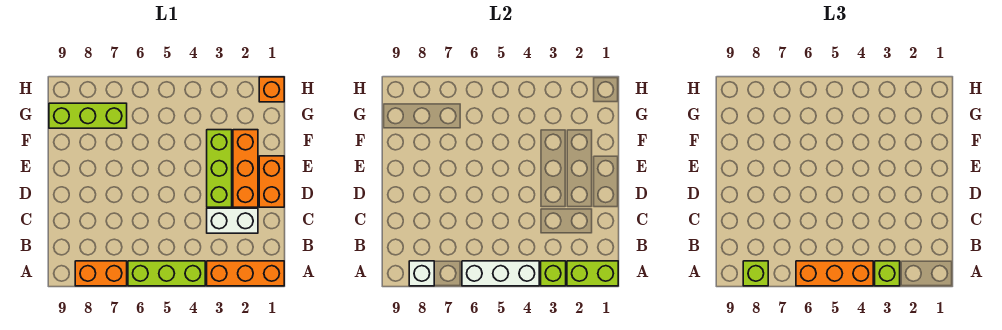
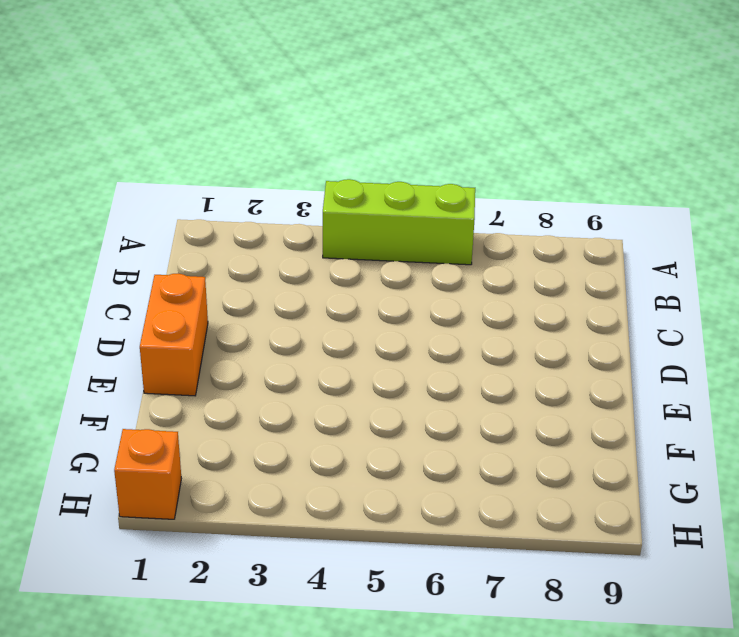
none -> orange brick A1:A3 level 1
none -> orange brick A7:A8 level 1
none -> white brick C2:C3 level 1

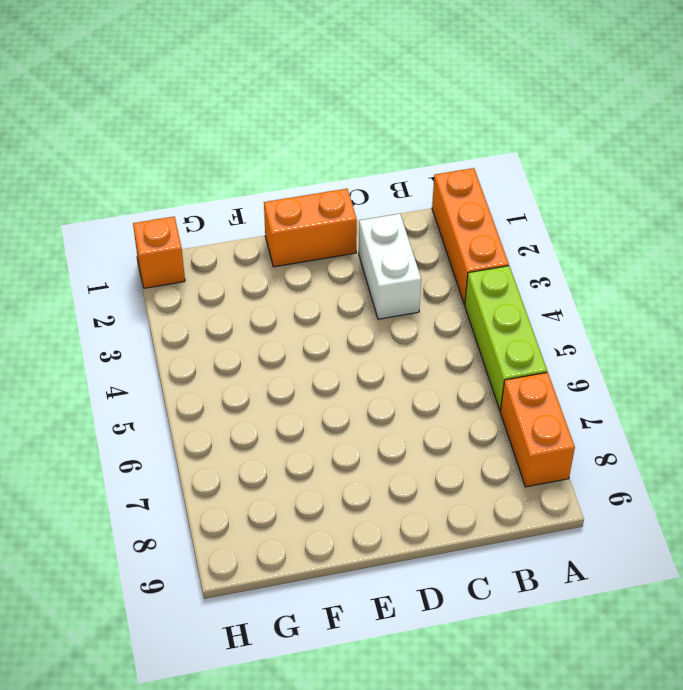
none -> orange brick D2:F2 level 1
none -> lime brick D3:F3 level 1
none -> lime brick G7:G9 level 1

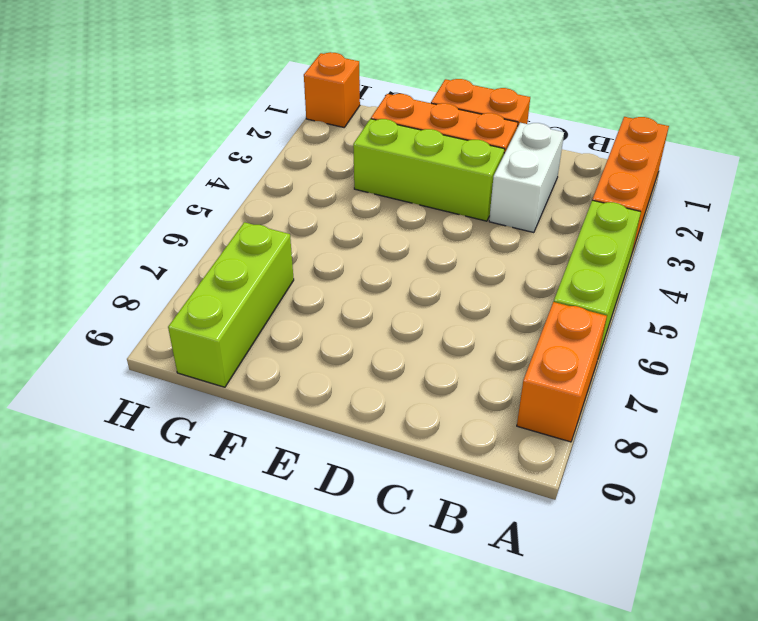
none -> lime brick A1:A2 level 2
none -> lime brick A3 level 2
none -> white brick A4:A6 level 2

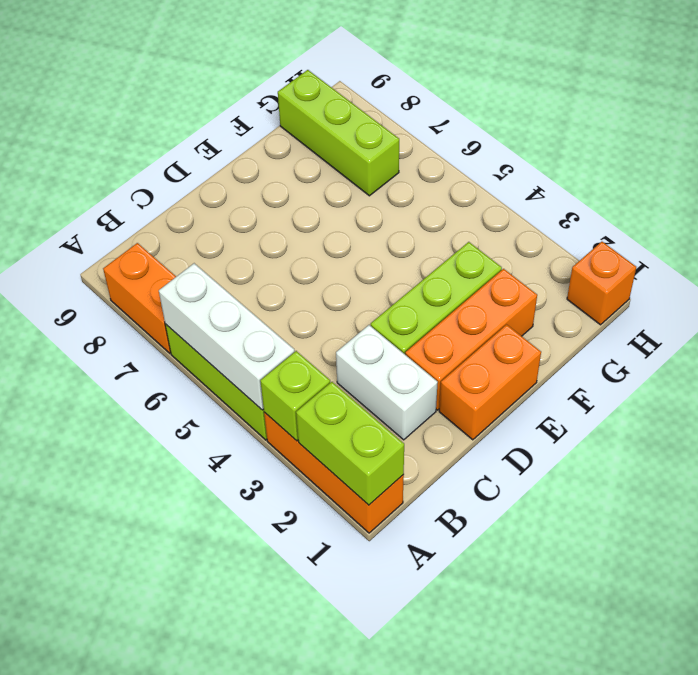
none -> white brick A8 level 2
none -> lime brick A3 level 3
none -> orange brick A4:A6 level 3

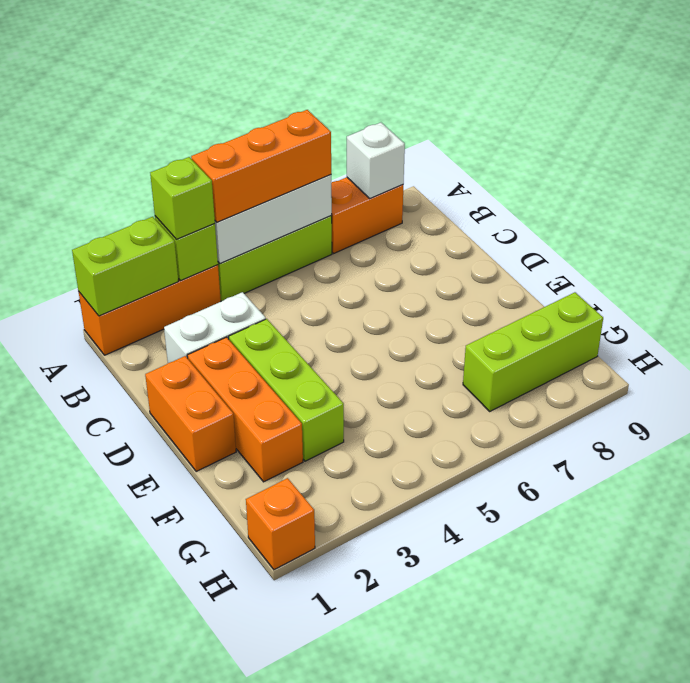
none -> lime brick A8 level 3

